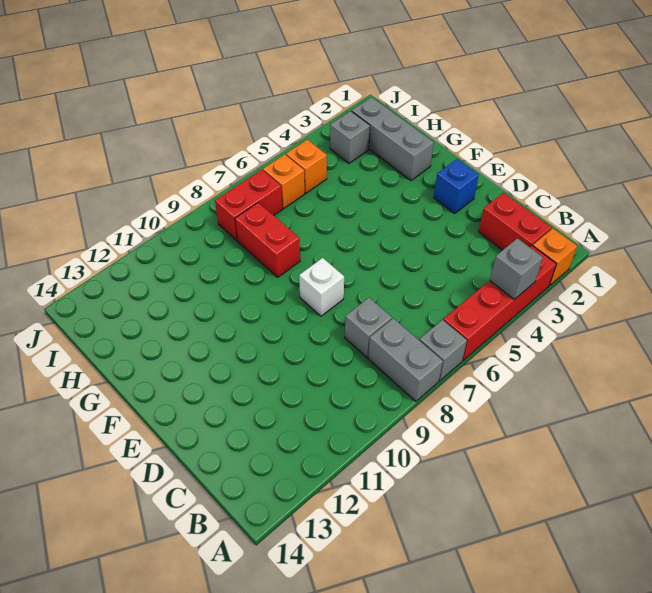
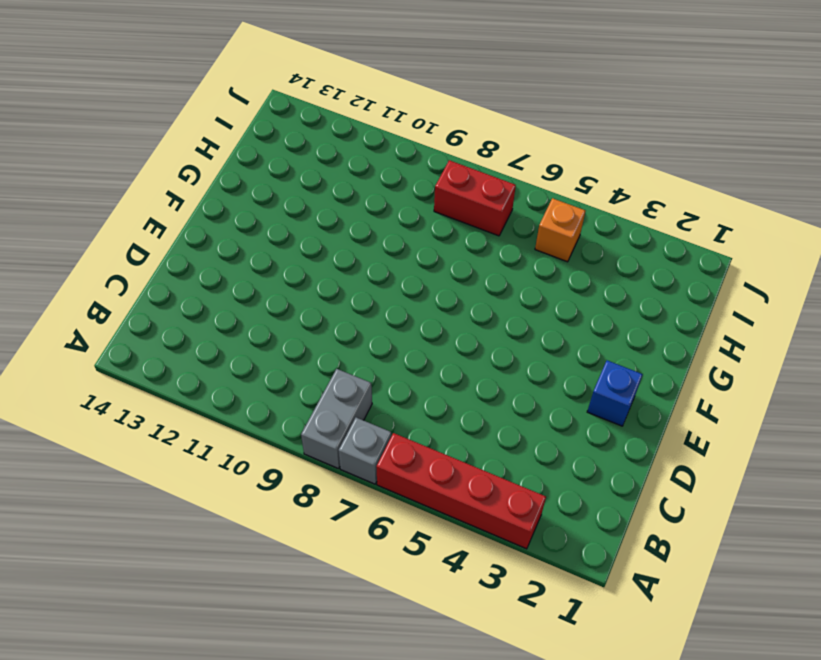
none -> orange brick A2 level 1
none -> red brick B2:C2 level 1
none -> grey brick C8 level 1

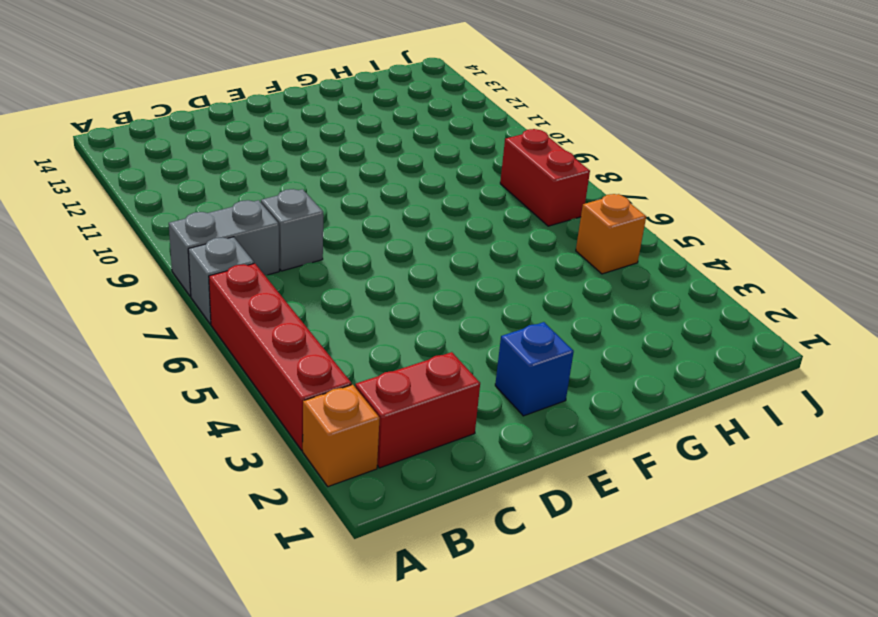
none -> white brick E8 level 1
none -> grey brick G2:I2 level 1
none -> red brick G8:H8 level 1

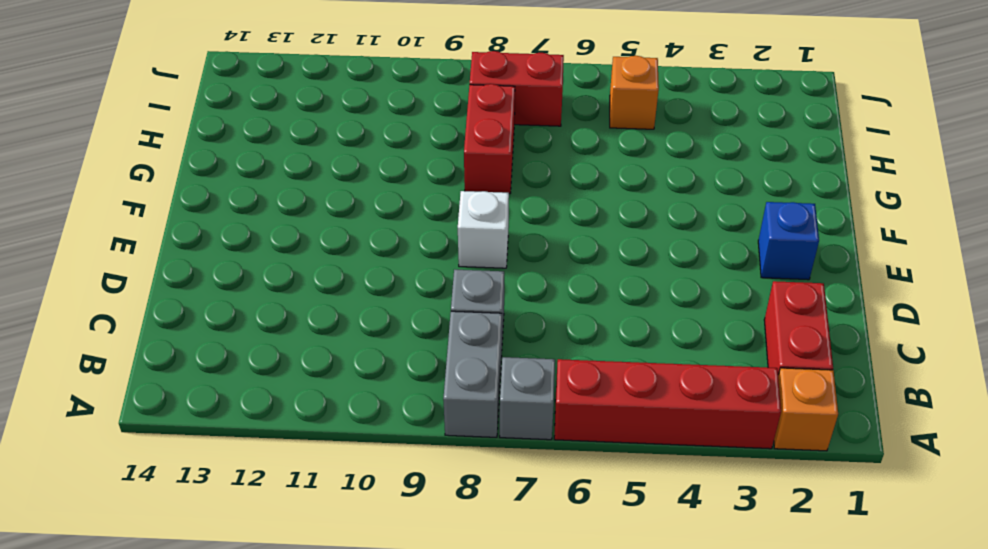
none -> grey brick G2:I2 level 1
none -> grey brick I3 level 1
none -> orange brick I6 level 1

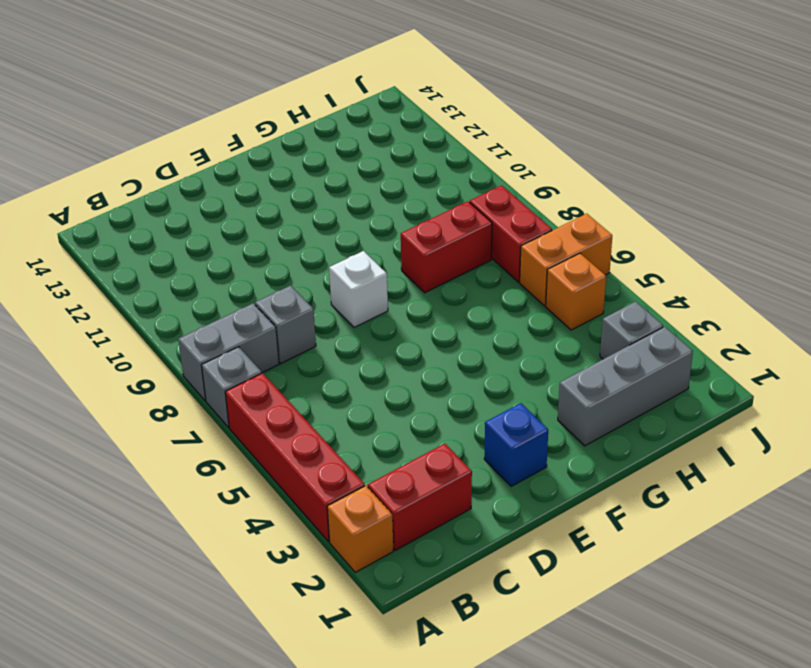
orange brick I6:J6 level 1 -> orange brick I6 level 1
none -> grey brick A4 level 2

